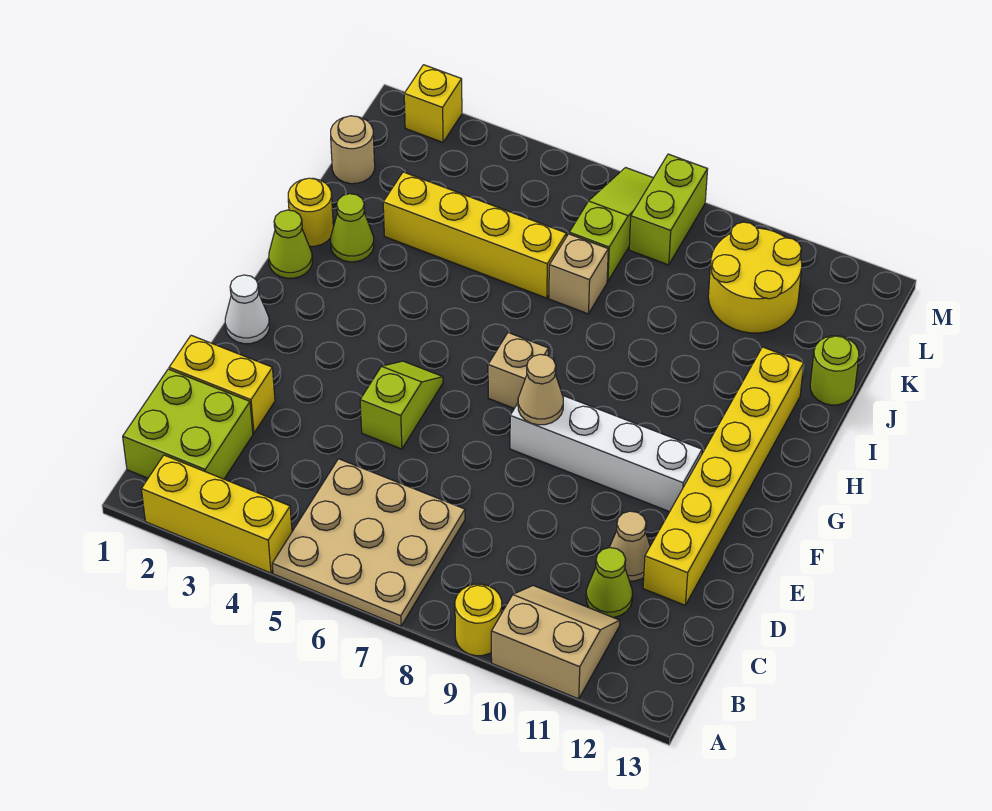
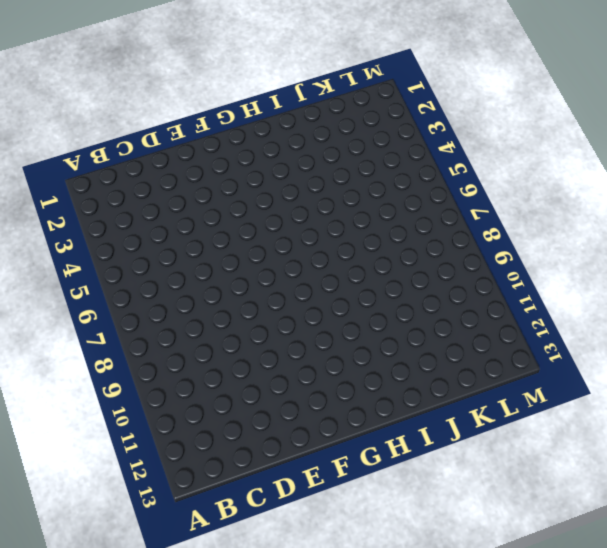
none -> yellow brick A2:A4 level 1
none -> tan plate A5:C7 level 1
none -> yellow round brick A9 level 1

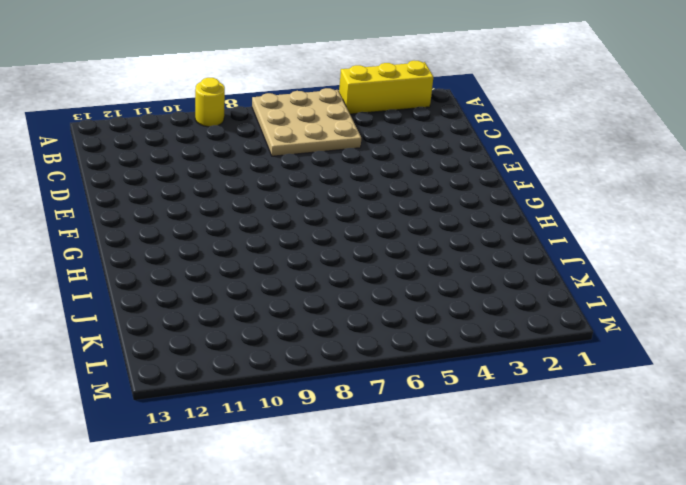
none -> tan slope A10:B11 level 1 top A
none -> lime brick B1:C2 level 1
none -> lime cone C11 level 1

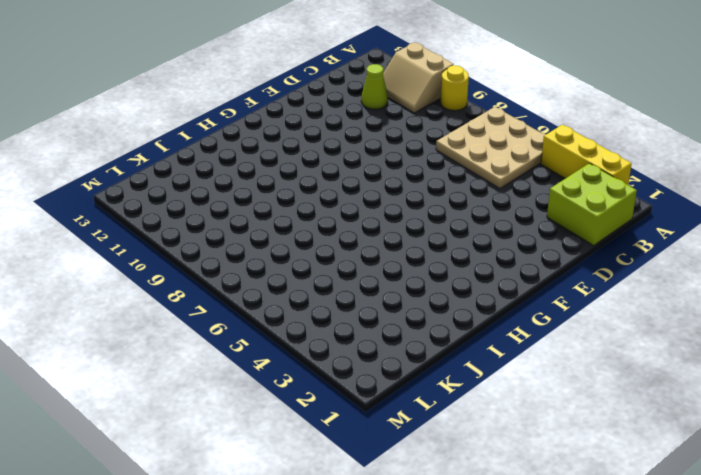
none -> yellow brick D1:D2 level 1
none -> tan cone D11 level 1
none -> yellow brick D12:I12 level 1

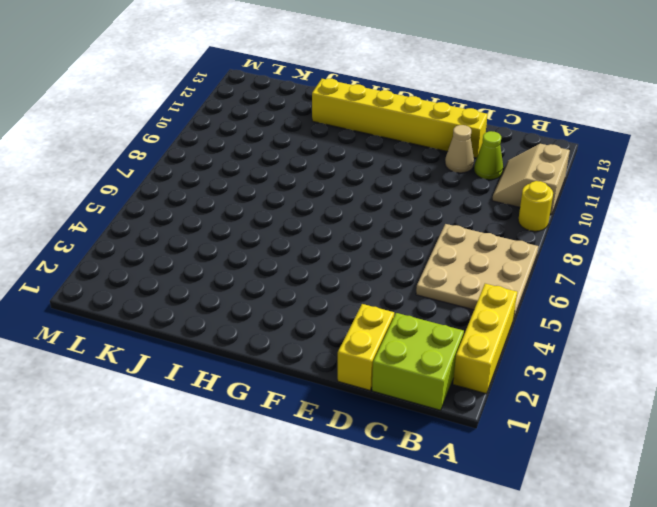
none -> lime slope E5:F5 level 1 top E
none -> white cone F1 level 1
none -> white brick F8:F11 level 1

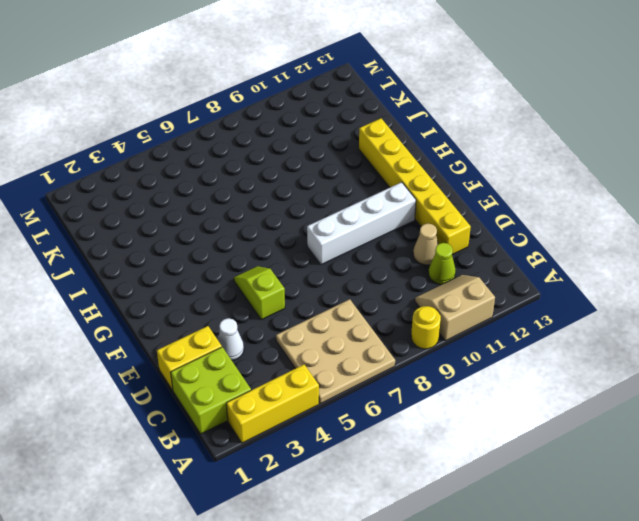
white cone D3 level 1 -> white cone F1 level 1
none -> tan brick G7 level 1
none -> lime cone H1 level 1
none -> yellow round brick I1 level 1

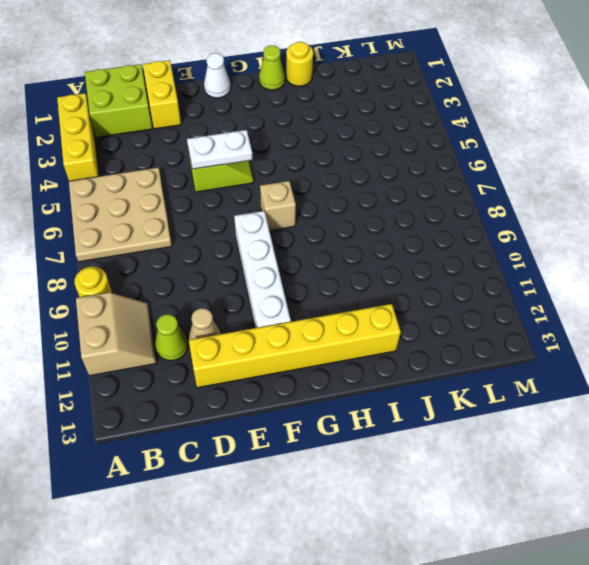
white plate E5:F5 level 2 -> none
none -> lime cone I2 level 1
none -> yellow brick J3:J6 level 1
none -> tan brick J7 level 1

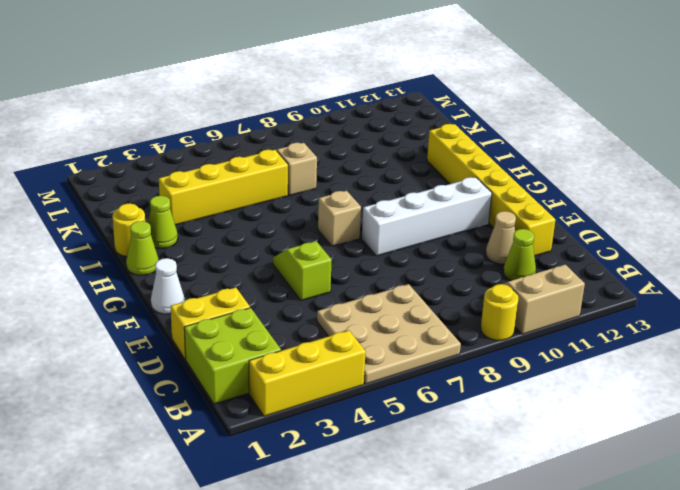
none -> lime round brick J13 level 1
none -> tan round brick K1 level 1
none -> lime slope K7:M7 level 1 top K

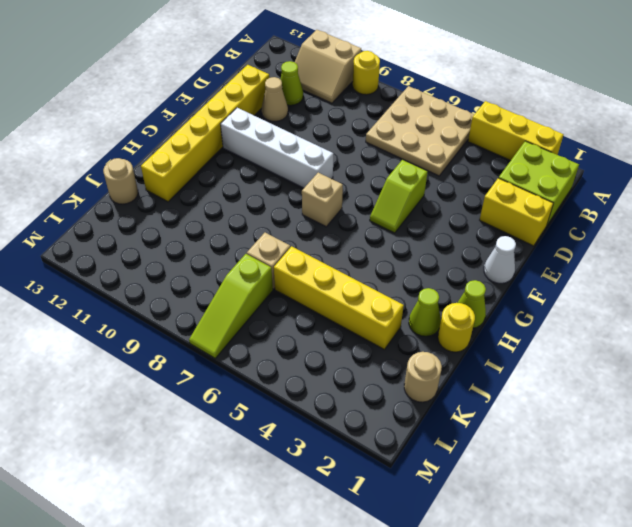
tan round brick J13 level 1 -> lime round brick J13 level 1
none -> yellow round brick K10:L11 level 1
none -> lime brick L8:M8 level 1
none -> yellow brick M2 level 1

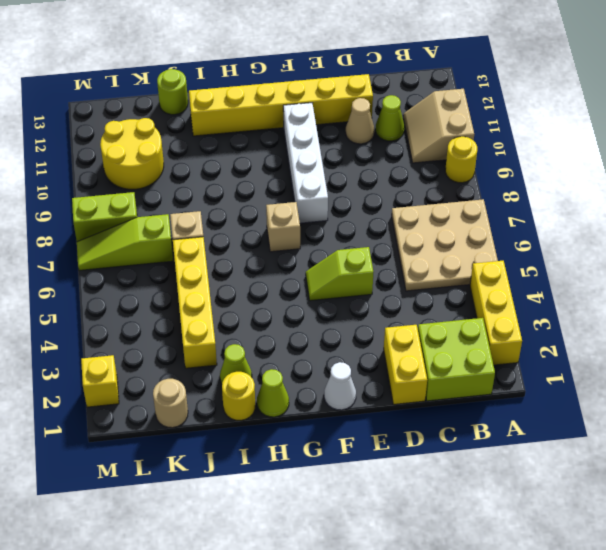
none -> tan cone F8 level 2

